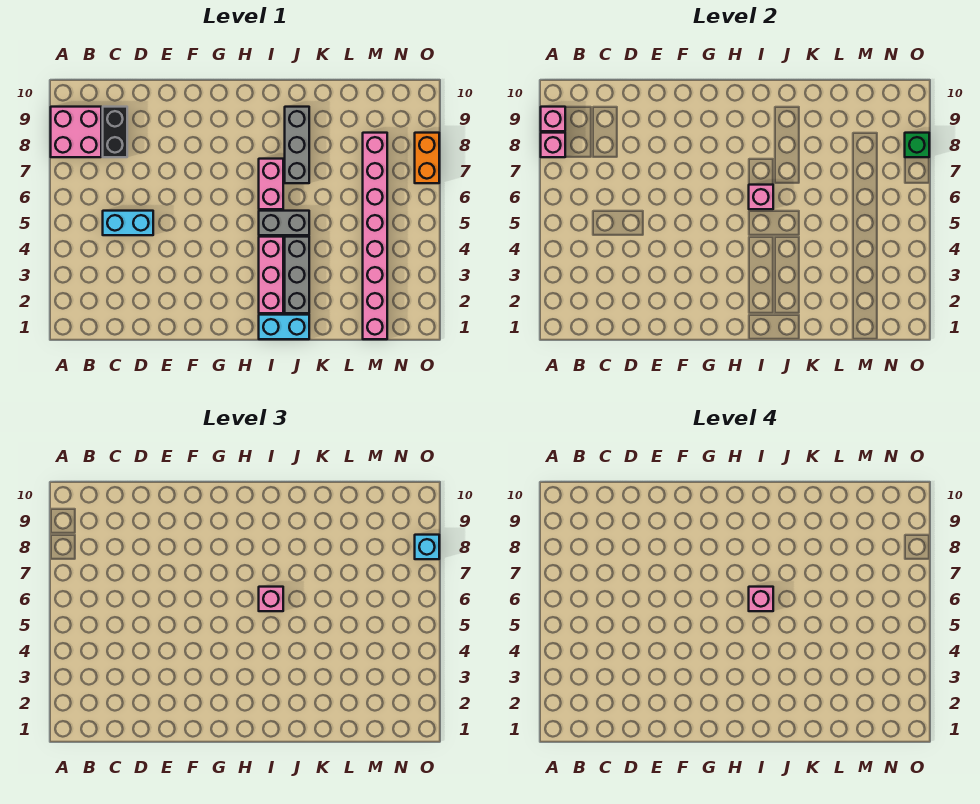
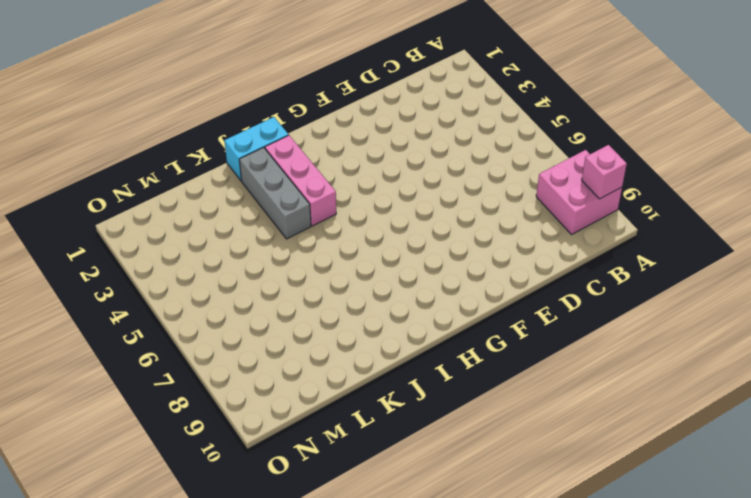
none -> cyan brick C5:D5 level 1
none -> black brick C8:C9 level 1
none -> grey brick I5:J5 level 1

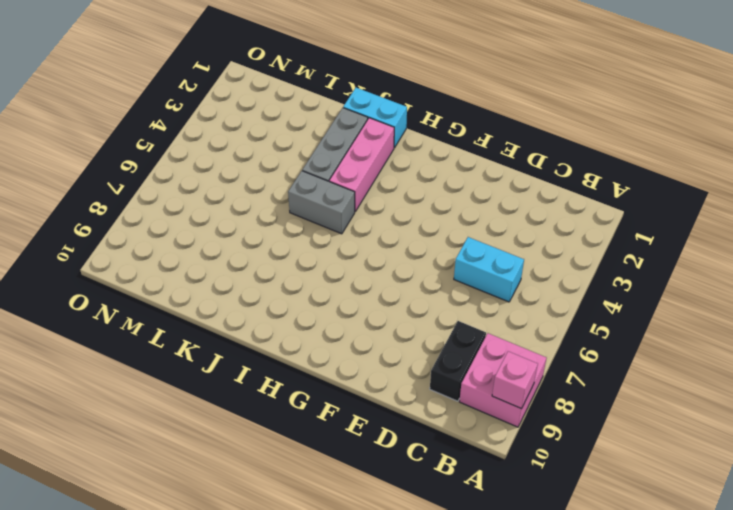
none -> pink brick I6:I7 level 1
none -> grey brick J7:J9 level 1
none -> pink brick M1:M8 level 1

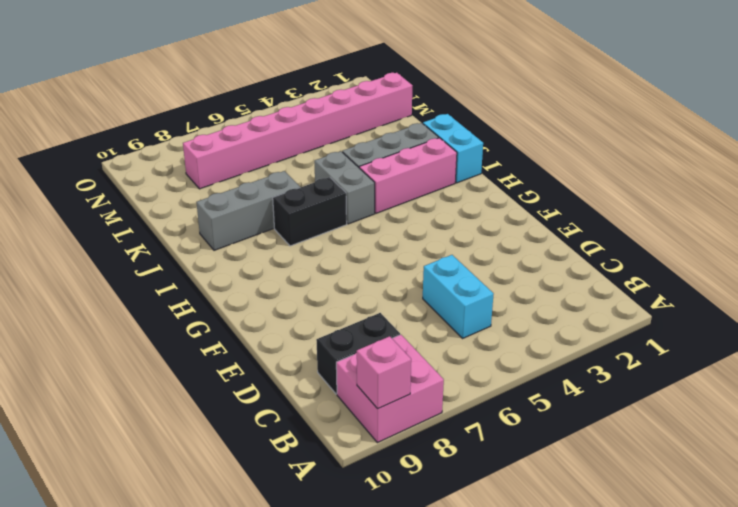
black brick I6:I7 level 1 -> pink brick I6:I7 level 1
none -> orange brick O7:O8 level 1
none -> pink brick A8 level 2
none -> pink brick I6 level 2

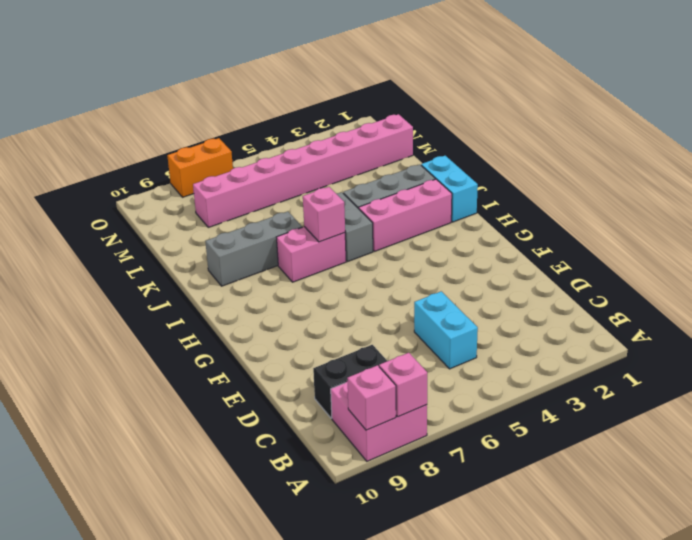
none -> green brick O8 level 2
none -> pink brick I6 level 3
none -> cyan brick O8 level 3

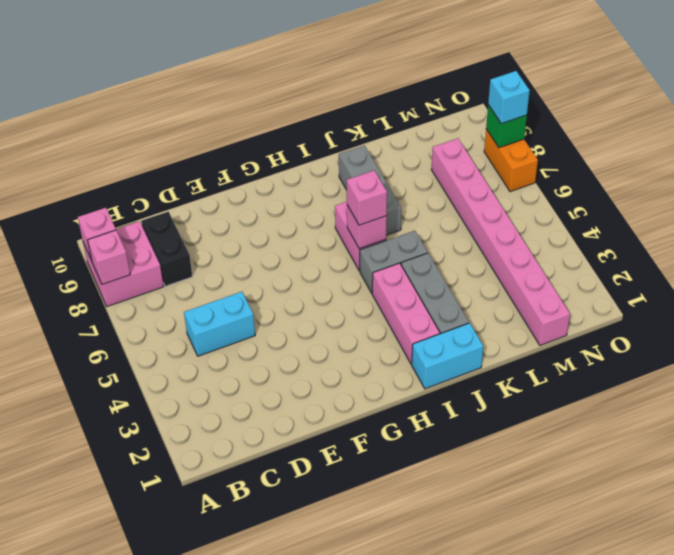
none -> pink brick I6 level 4

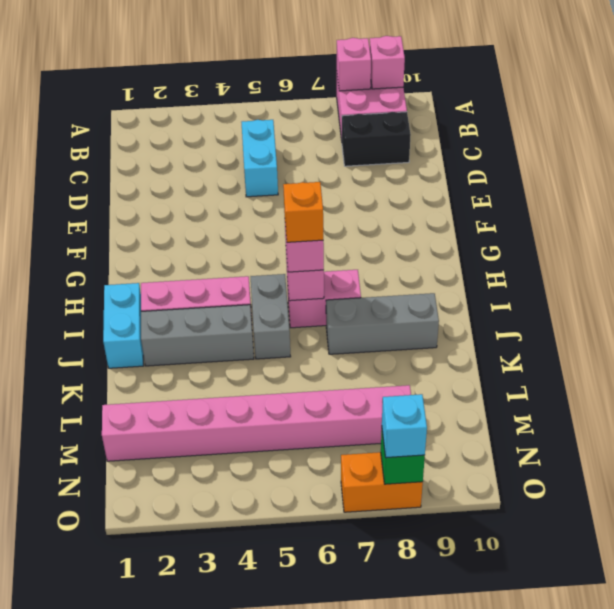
orange brick I6 level 4 -> pink brick I6 level 4

